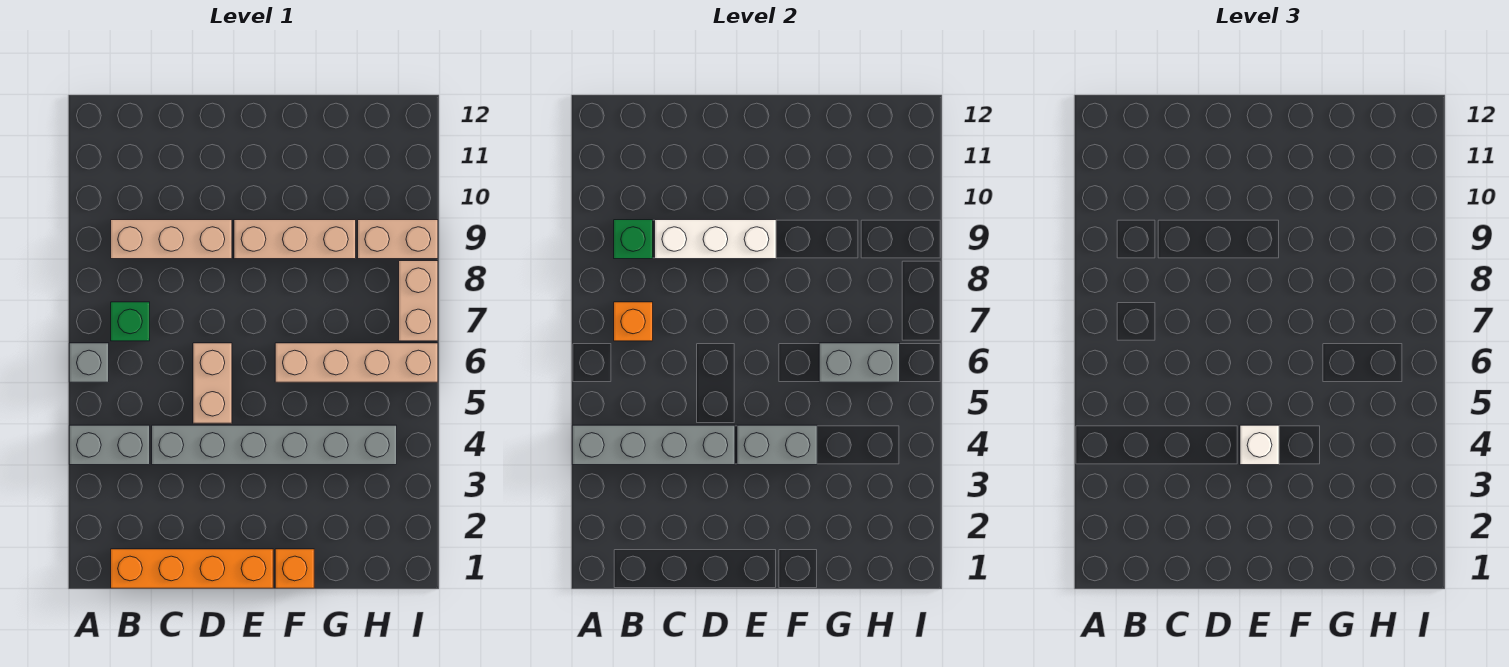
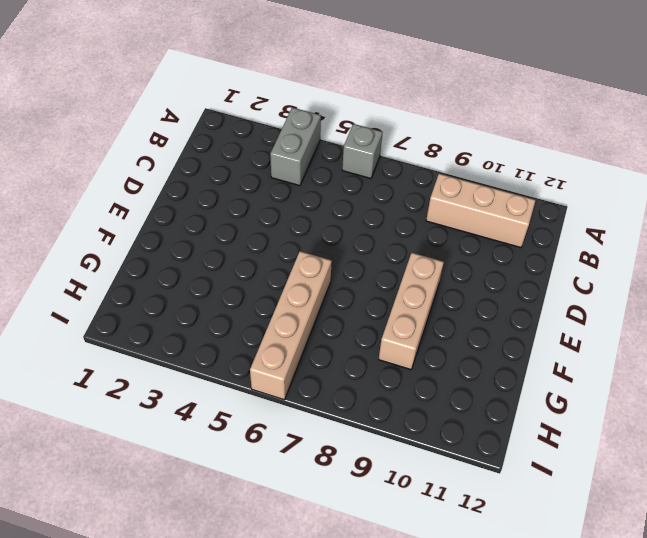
tan brick B9:B11 level 1 -> tan brick B9:D9 level 1
none -> orange brick B1:E1 level 1
none -> green brick B7 level 1
none -> grey brick C4:H4 level 1

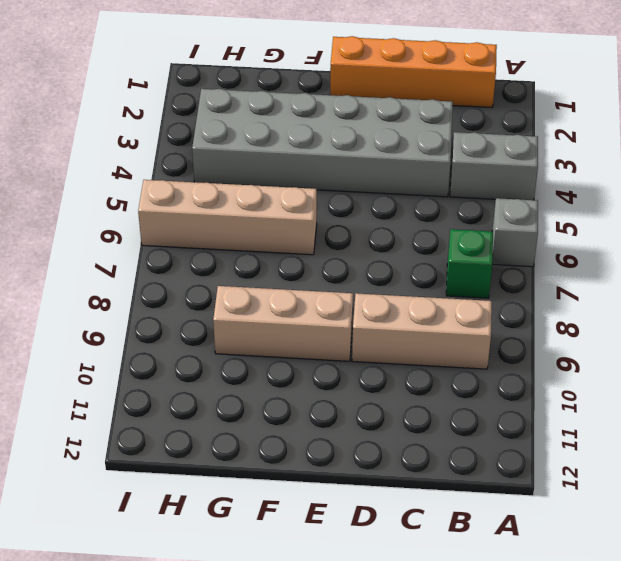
grey brick C3:H4 level 1 -> grey brick C4:H4 level 1
none -> tan brick D5:D6 level 1
none -> orange brick F1 level 1
none -> tan brick H9:I9 level 1

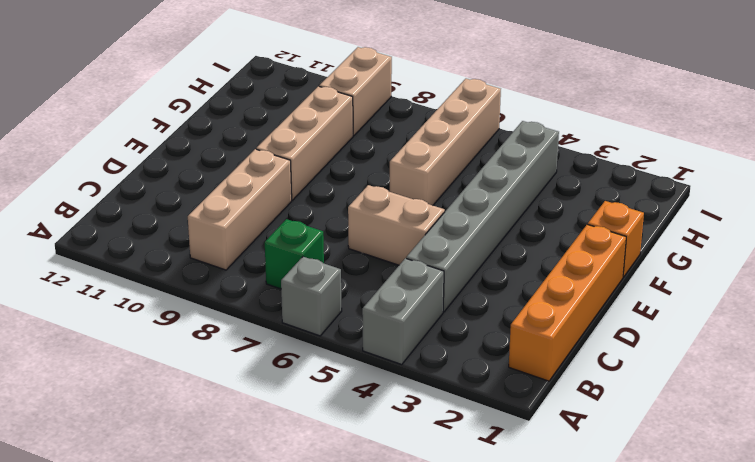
none -> tan brick I7:I8 level 1
none -> grey brick A4:D4 level 2
none -> orange brick B7 level 2

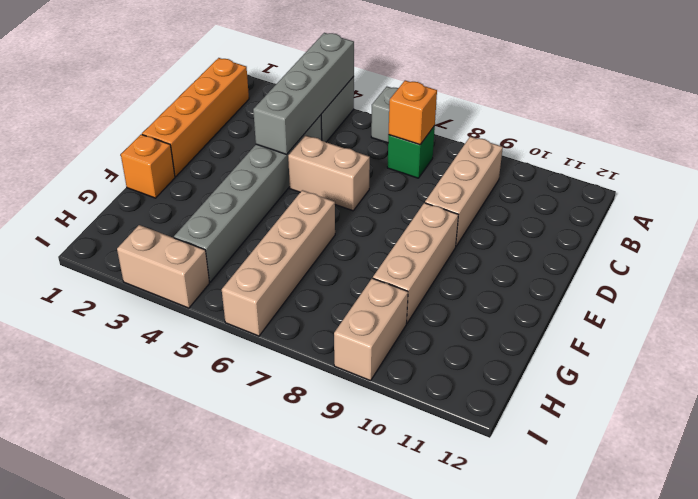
tan brick I3:I4 level 1 -> tan brick I7:I8 level 1
none -> green brick B9 level 2
none -> white brick C9:E9 level 2
none -> grey brick E4:F4 level 2

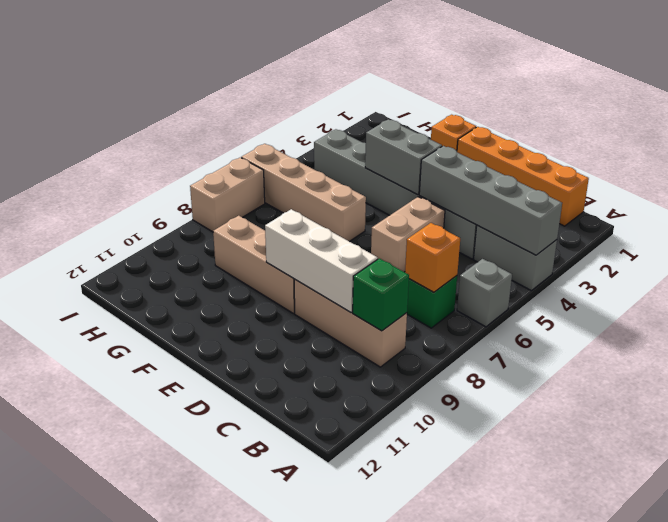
none -> tan brick H9:I9 level 1
none -> grey brick G6:H6 level 2
none -> white brick E4 level 3

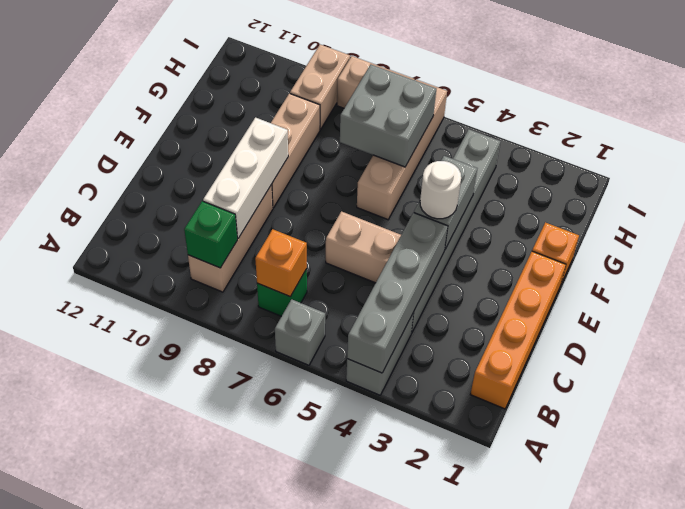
white round brick E4 level 3 -> white brick E4 level 3
grey brick G6:H7 level 2 -> grey brick G6:H6 level 2

